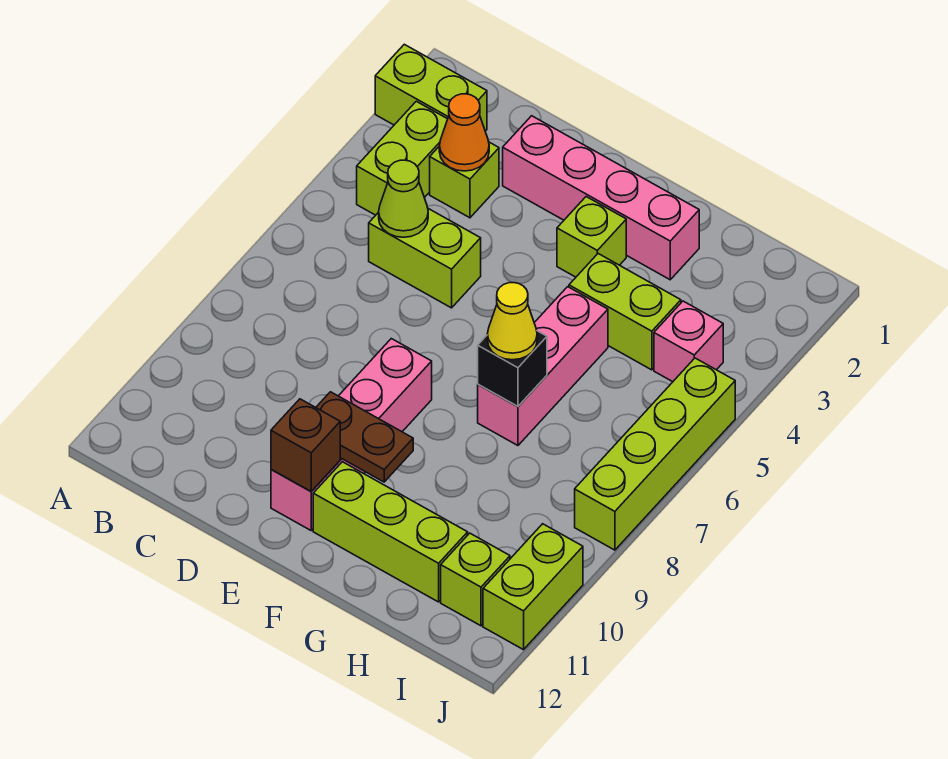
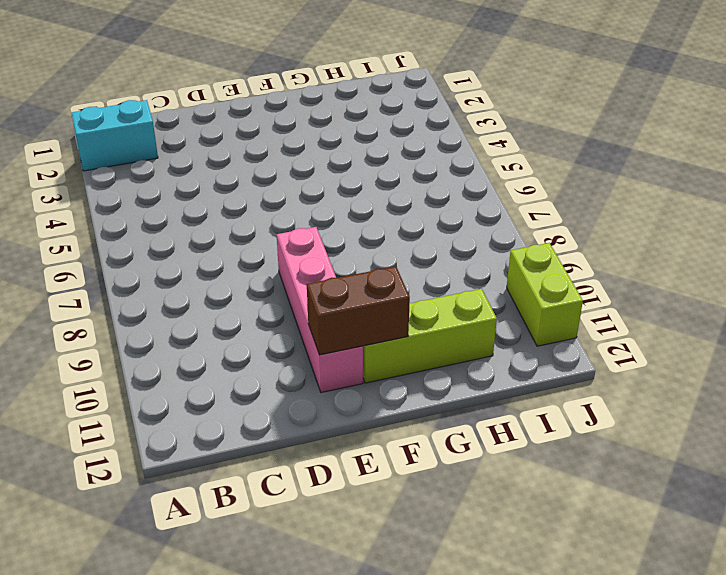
cyan brick A2:B2 level 1 -> lime brick A2:B2 level 1
brown brick E11:F11 level 2 -> brown brick E11 level 2
none -> lime brick B3:B4 level 1
none -> lime brick C3 level 1
none -> lime brick C5:D5 level 1

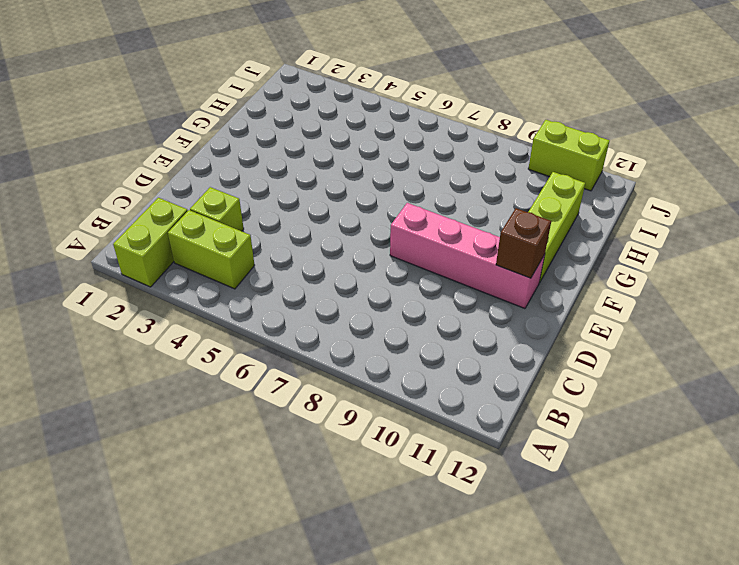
none -> lime brick C5:D5 level 1
none -> pink brick D2:G2 level 1
none -> lime brick F3 level 1

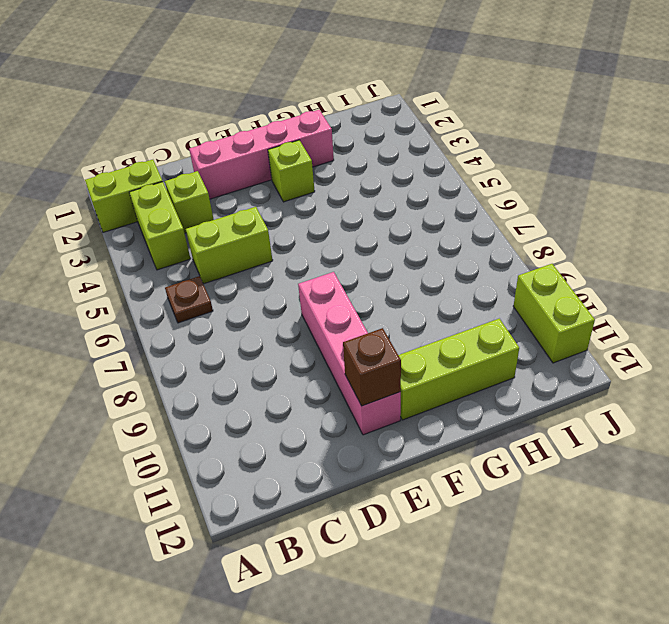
brown plate B6 level 1 -> none
none -> lime brick G4:H4 level 1
none -> pink brick G5:G7 level 1
none -> pink brick I4 level 1

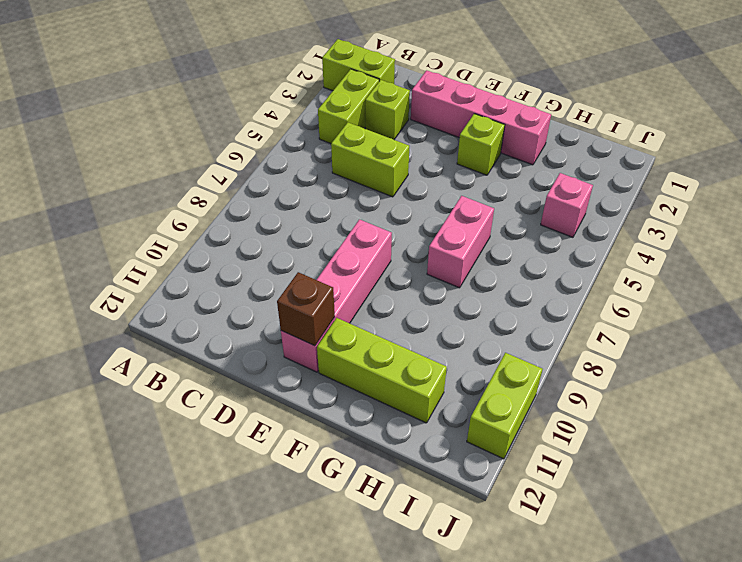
pink brick G6:G7 level 1 -> pink brick G5:G7 level 1
none -> lime brick G4:H4 level 1
none -> lime brick I11 level 1
none -> lime brick J5:J8 level 1

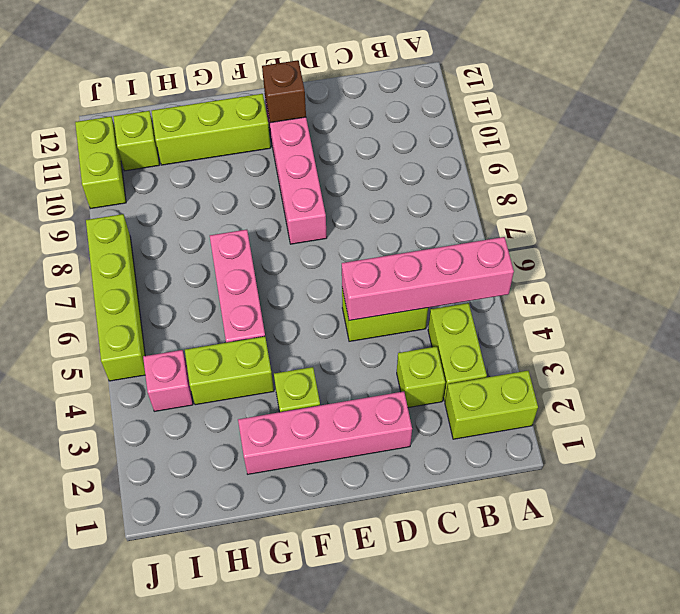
pink brick A5:D5 level 2 -> lime cone C5 level 2
none -> orange cone C3 level 2
none -> brown plate E10:F10 level 2
none -> black brick G7 level 2

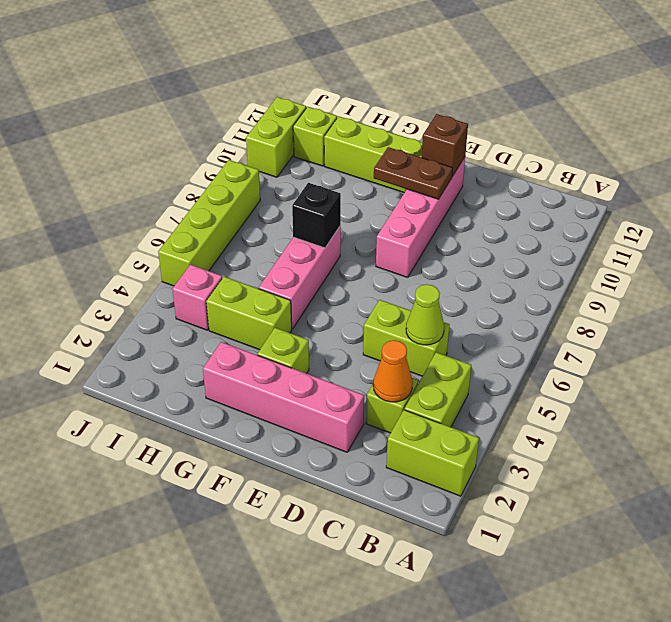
none -> yellow cone G7 level 3

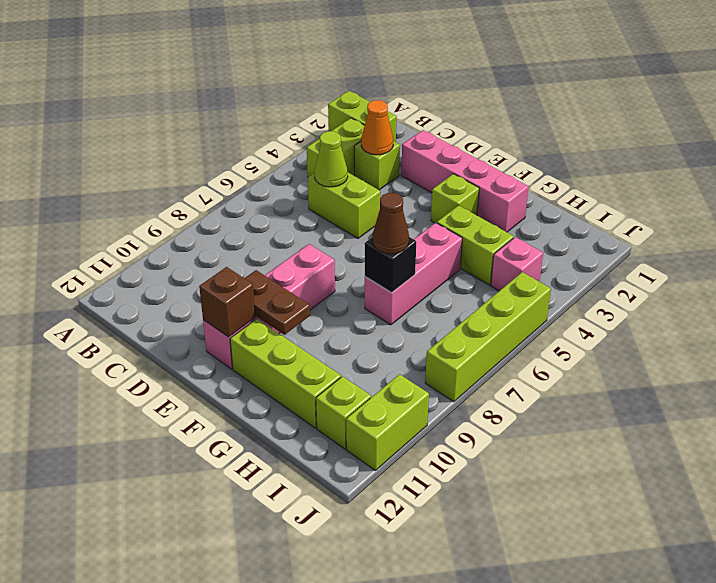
brown cone G7 level 3 -> yellow cone G7 level 3

